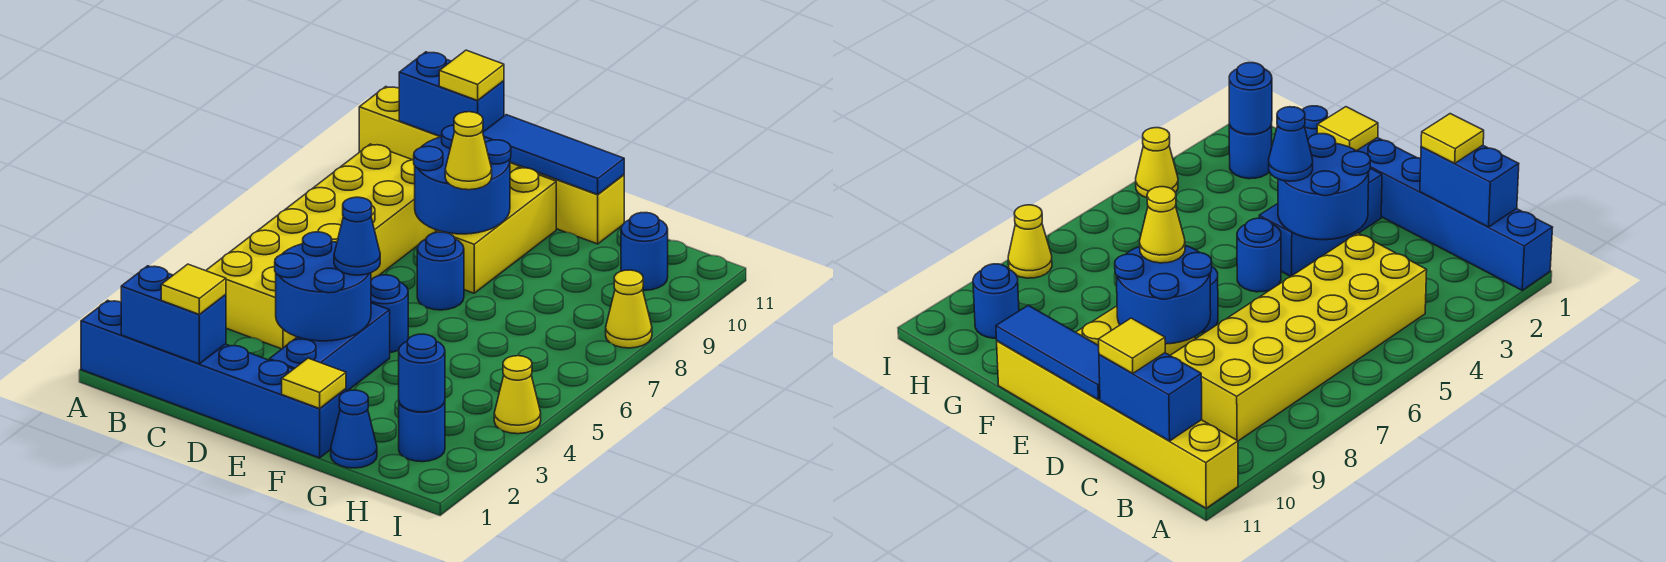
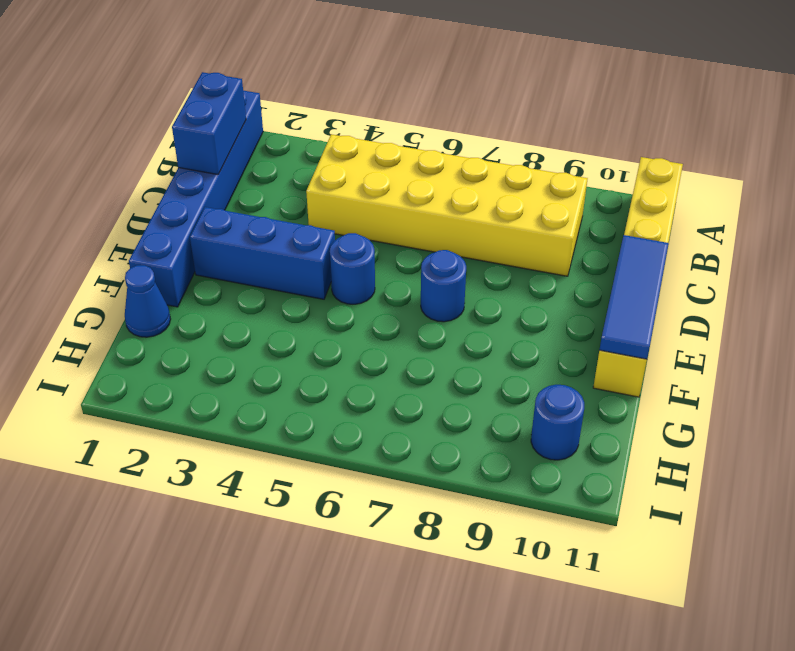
none -> yellow brick E8:E10 level 1
none -> blue round brick H2 level 1
none -> yellow cone I4 level 1

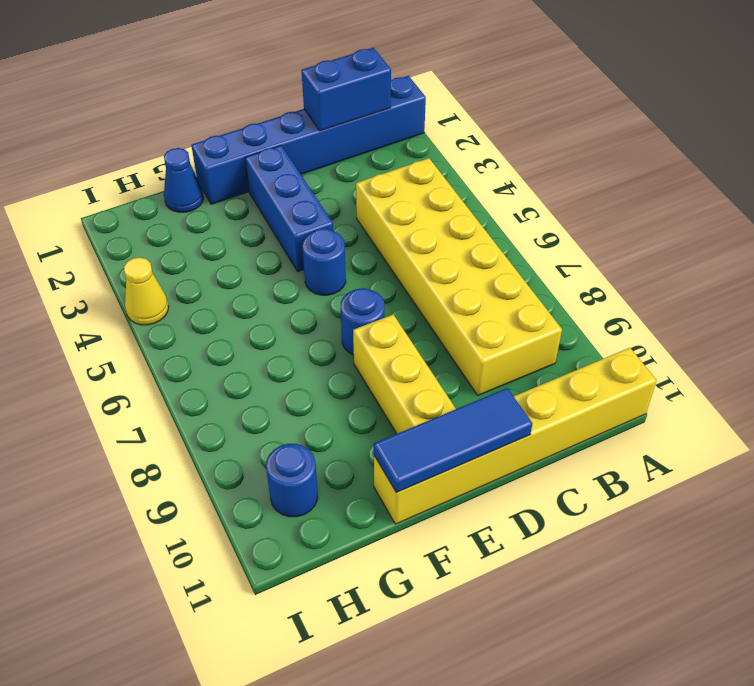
none -> blue round brick H2 level 1
none -> yellow cone I8 level 1
none -> blue brick B11:C11 level 2

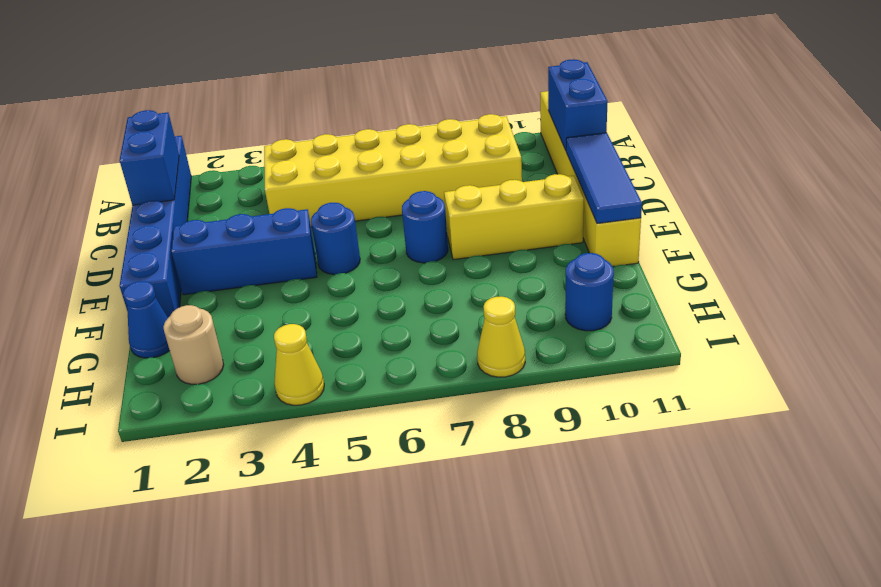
tan round brick H2 level 1 -> blue round brick H2 level 1
none -> blue round brick D3:E4 level 2
none -> blue round brick D8:E9 level 2
none -> yellow tile F1 level 2

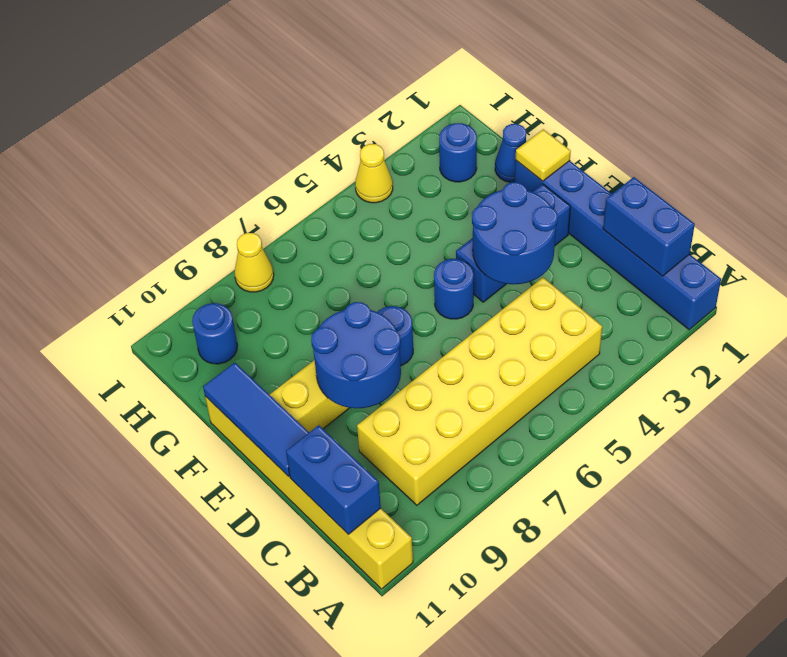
none -> blue round brick H2 level 2
none -> yellow tile C1 level 3
none -> yellow tile C11 level 3

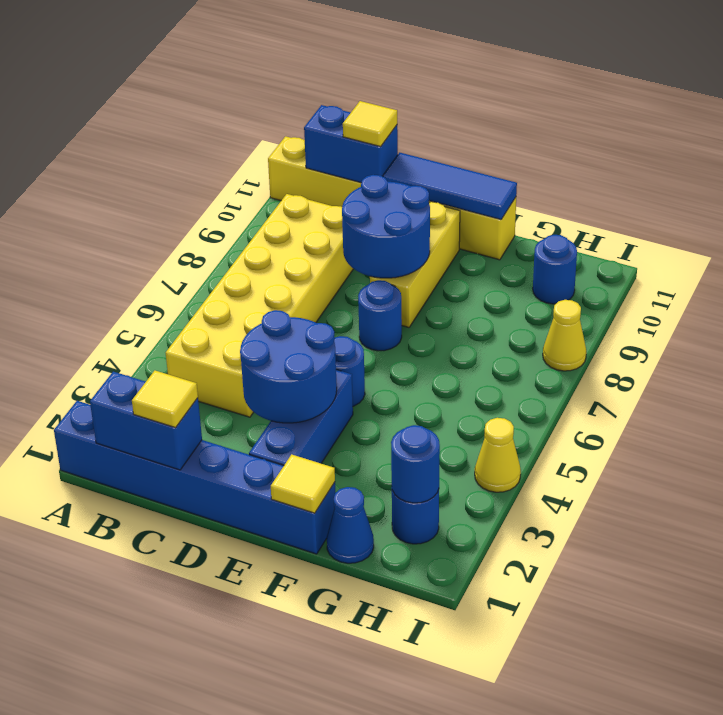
none -> blue cone E4 level 3
none -> yellow cone E8 level 3

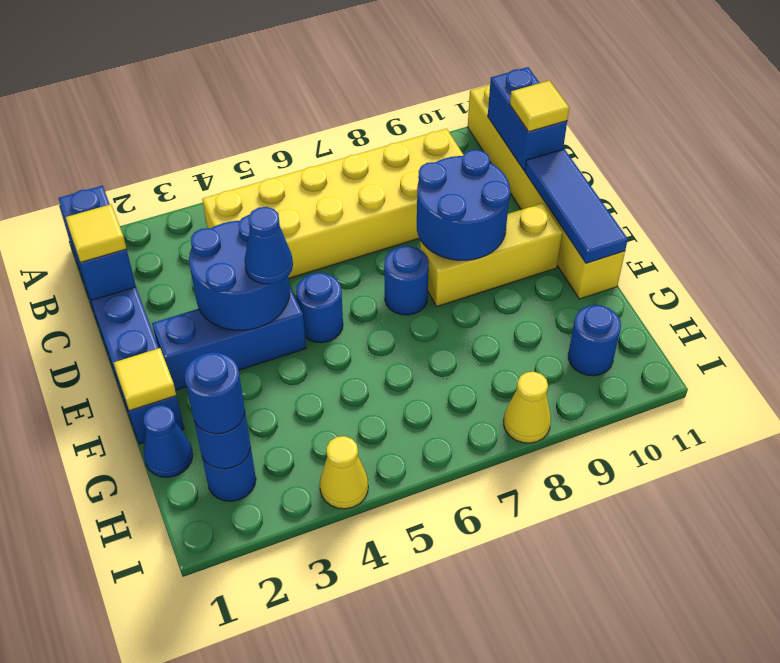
blue round brick H2 level 3 -> none
none -> yellow cone E8 level 3

